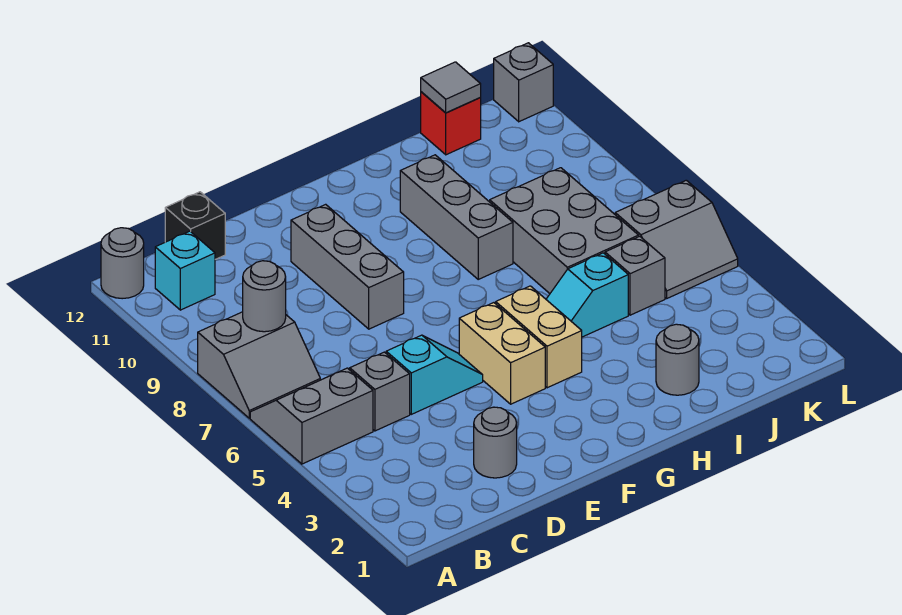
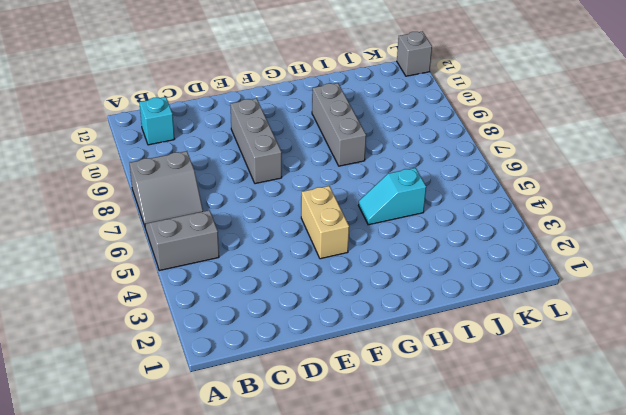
none -> grey round brick A12 level 1
none -> grey brick C5 level 1
none -> black brick C12 level 1

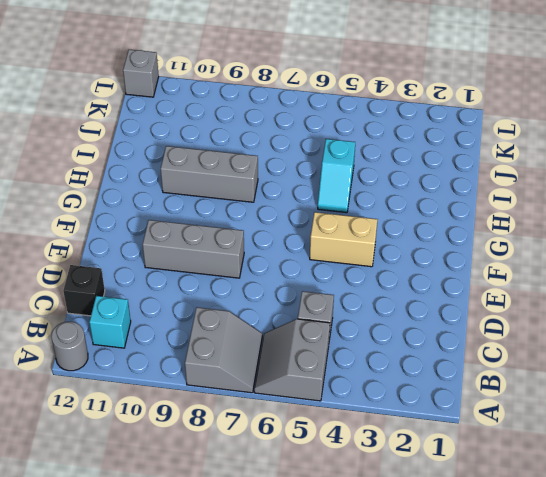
none -> grey round brick D2 level 1
none -> cyan slope D5:E5 level 1 top D
none -> tan brick G4:G5 level 1

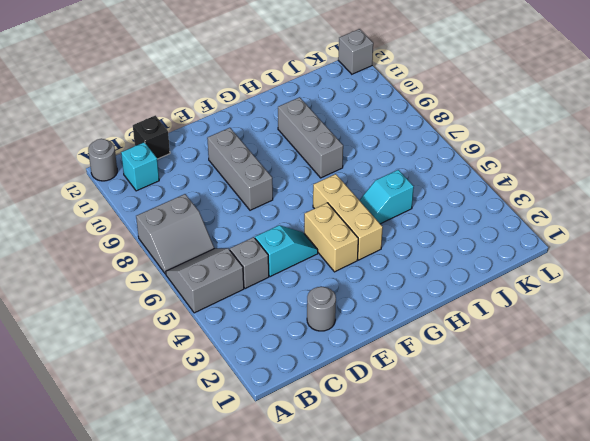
tan brick G4:G6 level 1 -> tan brick G4:G5 level 1
none -> grey round brick I2 level 1
none -> grey brick I6:J8 level 1
none -> grey brick J5 level 1

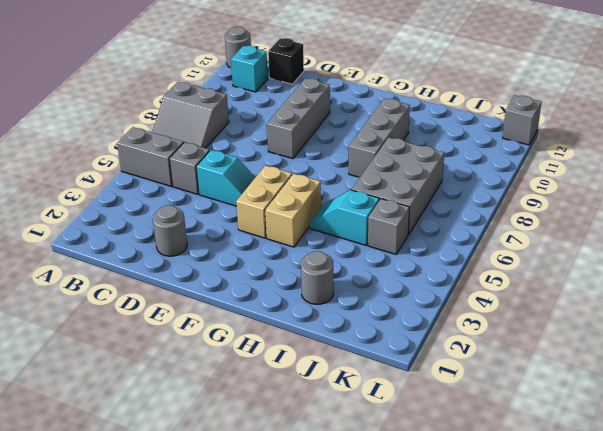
none -> red brick J12 level 1
none -> grey slope K5:L6 level 1 top 6
none -> grey round brick B8 level 2

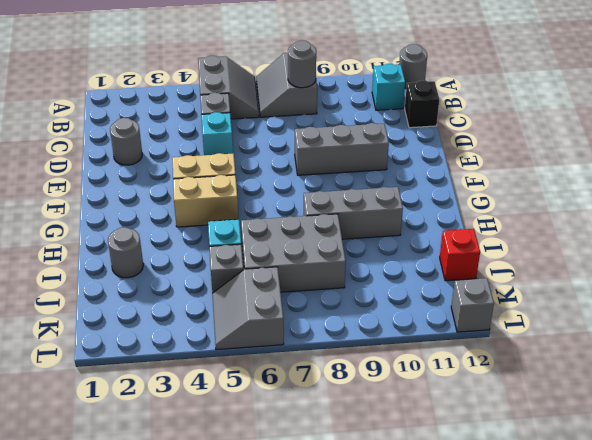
none -> grey tile J12 level 2

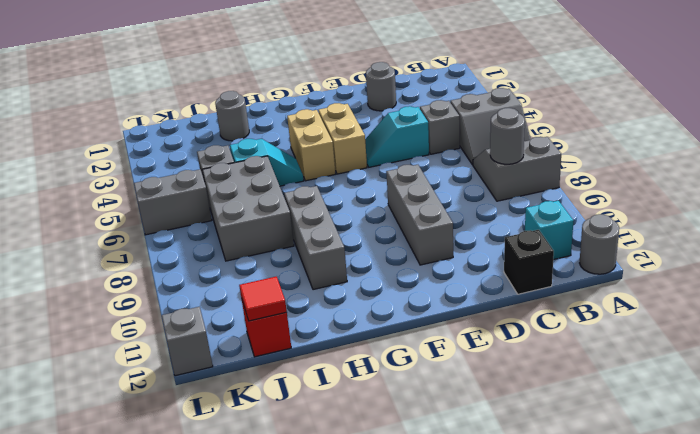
red tile J12 level 2 -> grey tile J12 level 2

